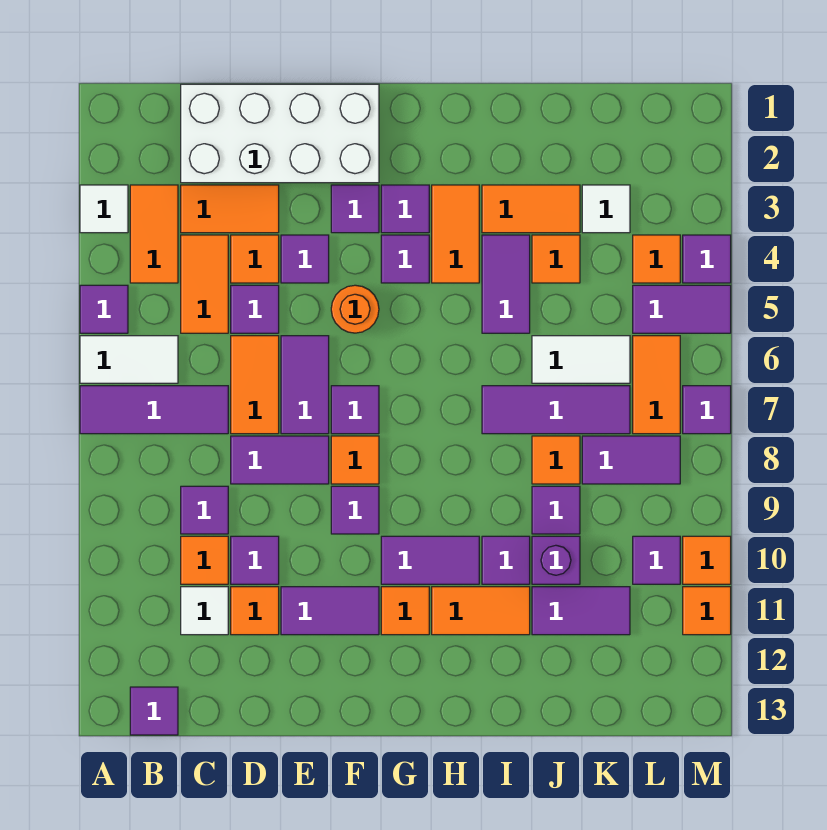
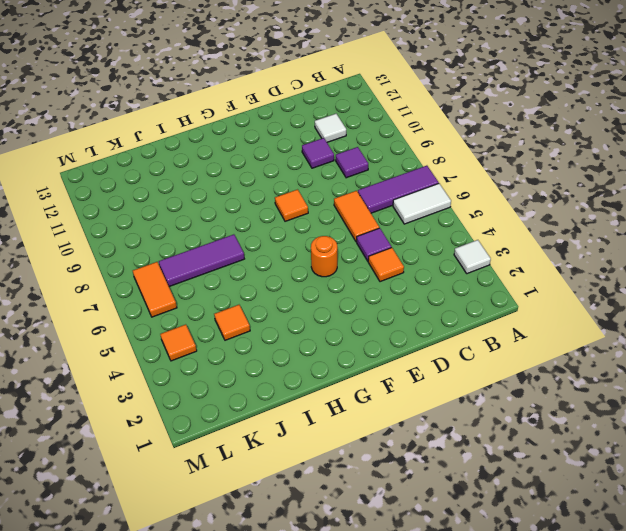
none -> purple tile A5 level 1
none -> orange tile B3:B4 level 1
none -> purple tile B13 level 1
none -> white brick C1:F2 level 1

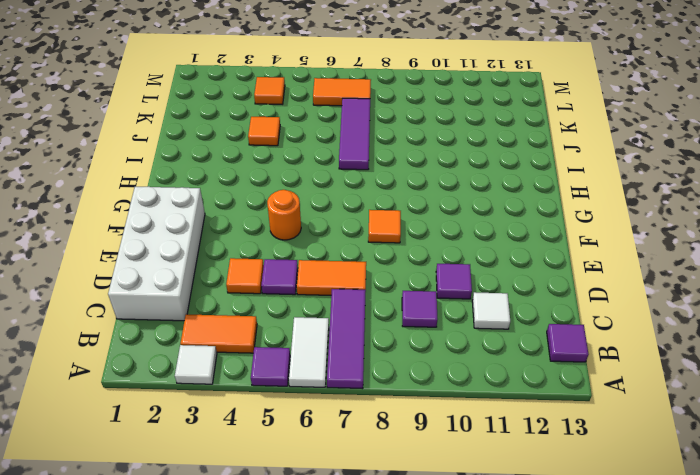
none -> orange tile C3:D3 level 1
none -> orange tile C4:C5 level 1
none -> orange tile C10 level 1
none -> purple tile D8:E8 level 1

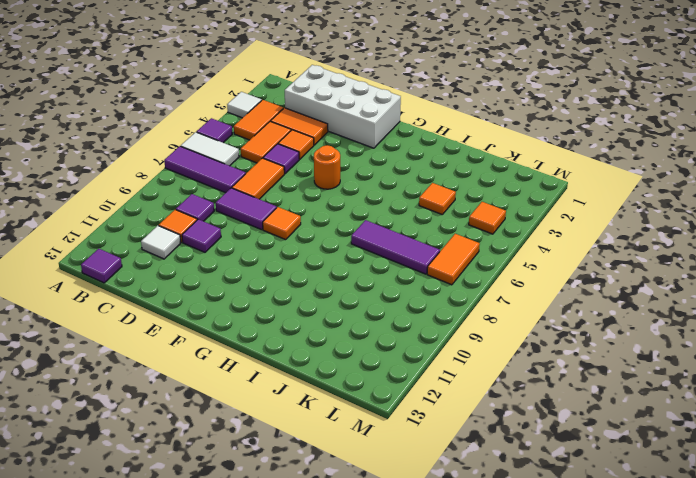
none -> orange tile D11 level 1
none -> purple tile E4 level 1
none -> purple tile E6:E7 level 1
none -> purple tile E11:F11 level 1

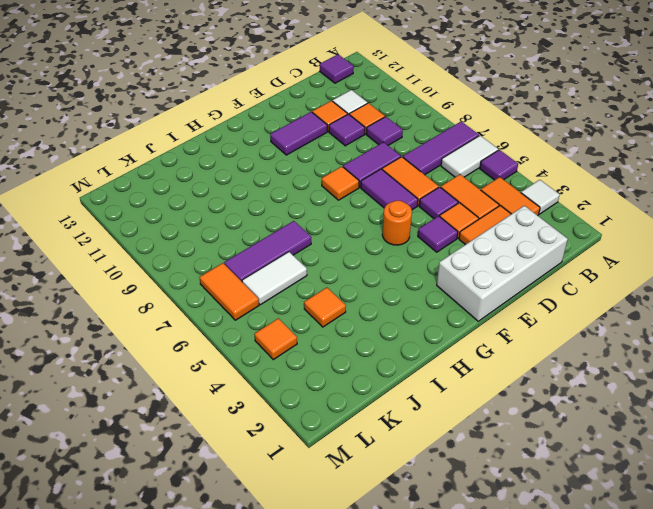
none -> purple tile F3 level 1
none -> purple tile F7 level 1
none -> purple tile F9 level 1
none -> purple tile G3 level 1

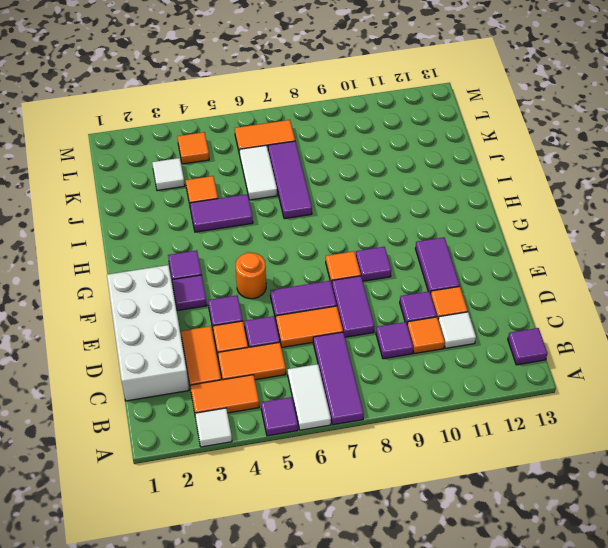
none -> purple tile F7 level 1
none -> purple tile G4 level 1
none -> purple tile G10:H10 level 1
none -> orange tile G11 level 1

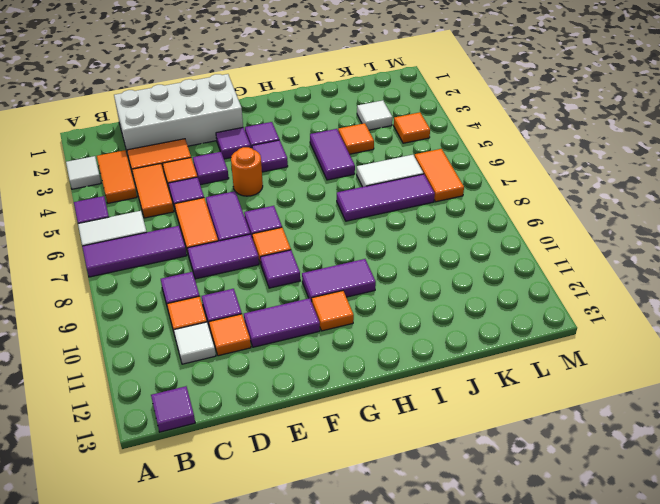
none -> orange tile H3:H4 level 1
none -> orange tile H11:I11 level 1
none -> orange tile I3:J3 level 1
none -> purple tile I10 level 1

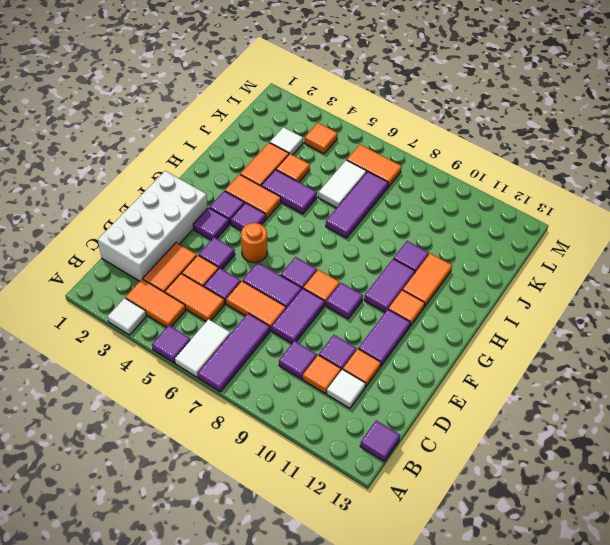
none -> orange tile J8 level 1
none -> purple tile J9 level 1
none -> purple brick J10 level 1
none -> purple tile J11:K11 level 1

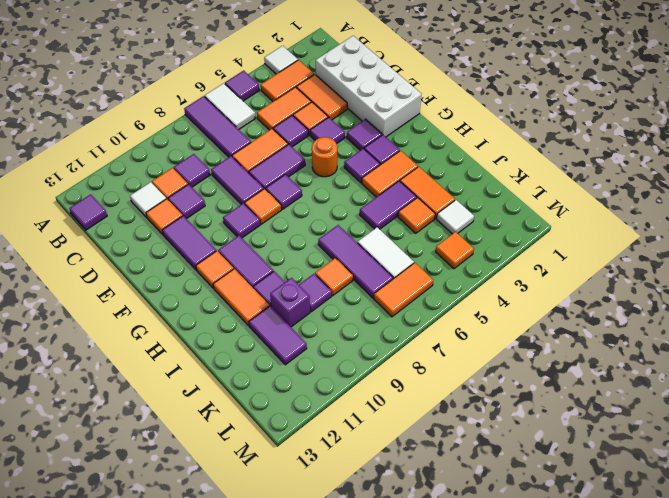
none -> purple tile K8:L8 level 1
none -> purple tile L5:M5 level 1
none -> purple tile L10 level 1
none -> purple tile M4 level 1

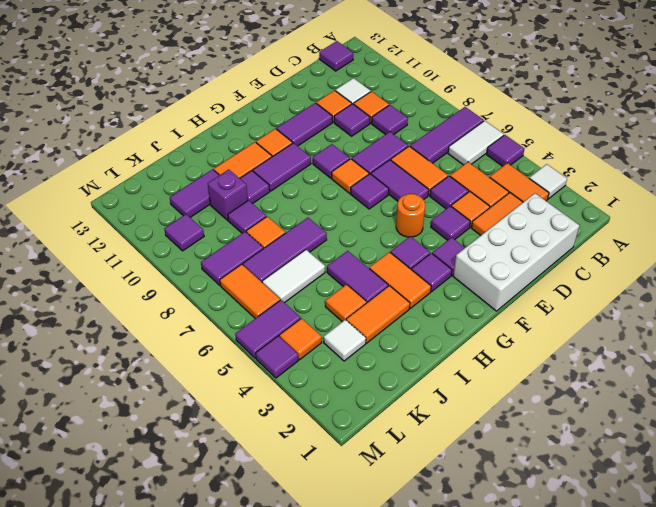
none -> purple tile M7 level 1
none -> orange tile M10 level 1
none -> orange tile M11 level 1

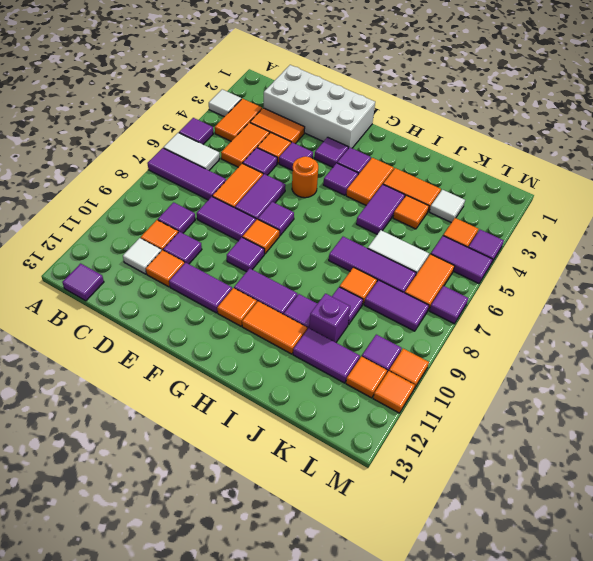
orange tile L11 level 1 -> none

